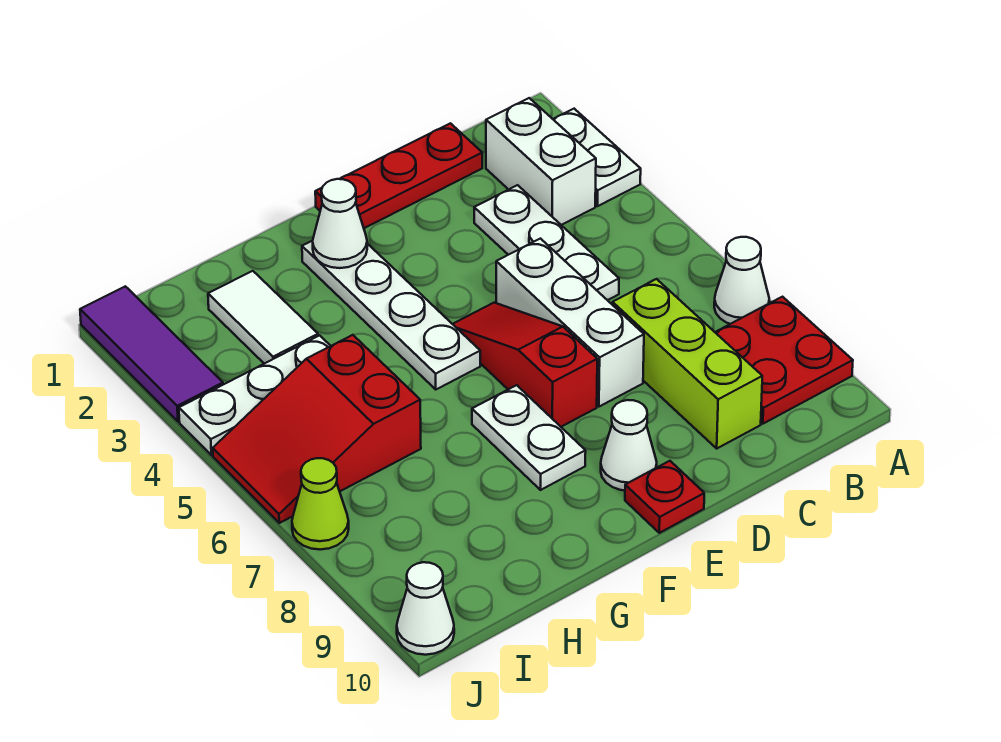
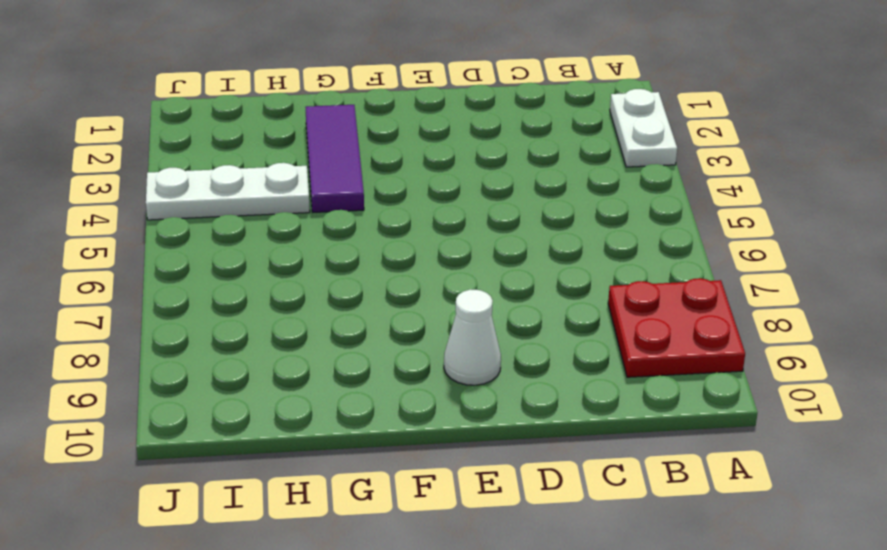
purple tile G2:G4 level 1 -> purple tile J1:J3 level 1
none -> white cone A7 level 1
none -> white brick B2:B3 level 1
none -> red plate C1:E1 level 1

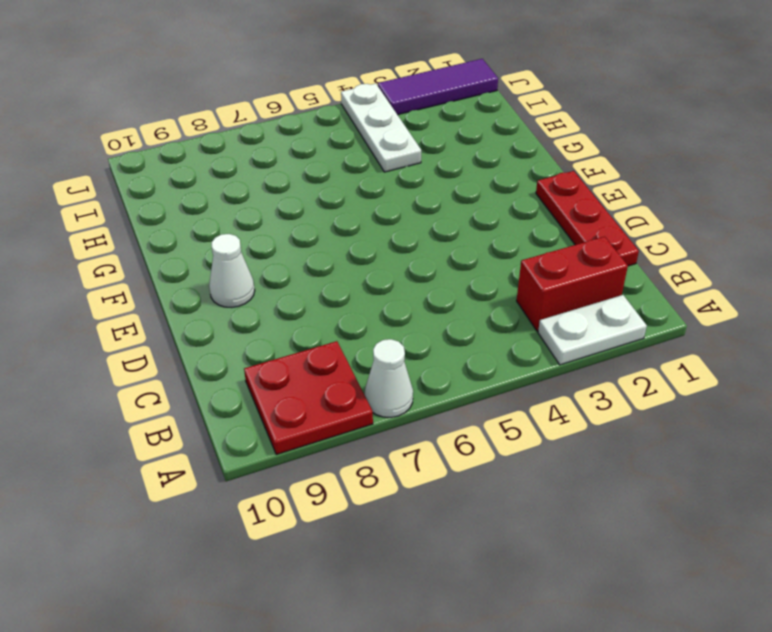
red brick B2:B3 level 1 -> white brick B2:B3 level 1
none -> white plate C3:C5 level 1
none -> lime brick C7:C9 level 1
none -> white brick D5:D7 level 1

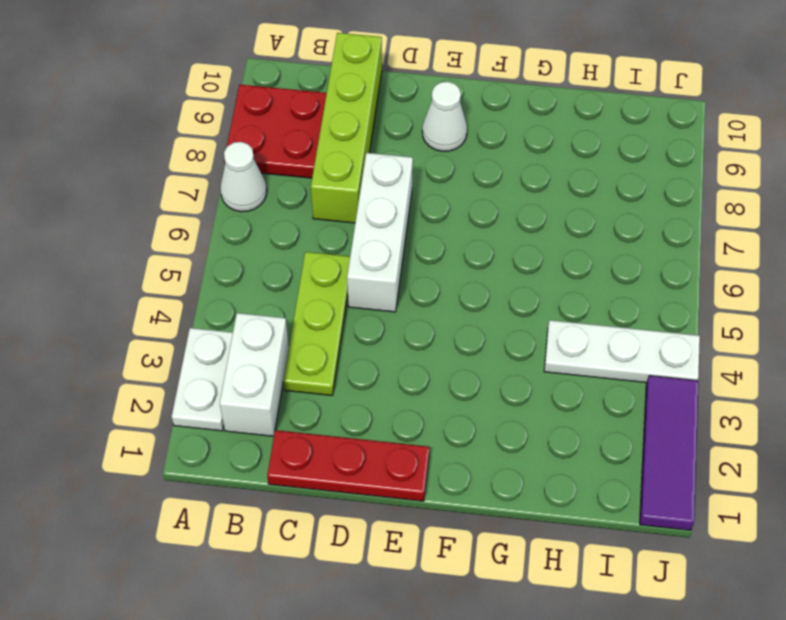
lime plate C3:C5 level 1 -> white plate C3:C5 level 1
lime brick C7:C10 level 1 -> lime brick C7:C9 level 1
none -> red slope E5:E7 level 1 top 7
none -> red plate E10 level 1
none -> white plate F2:F5 level 1

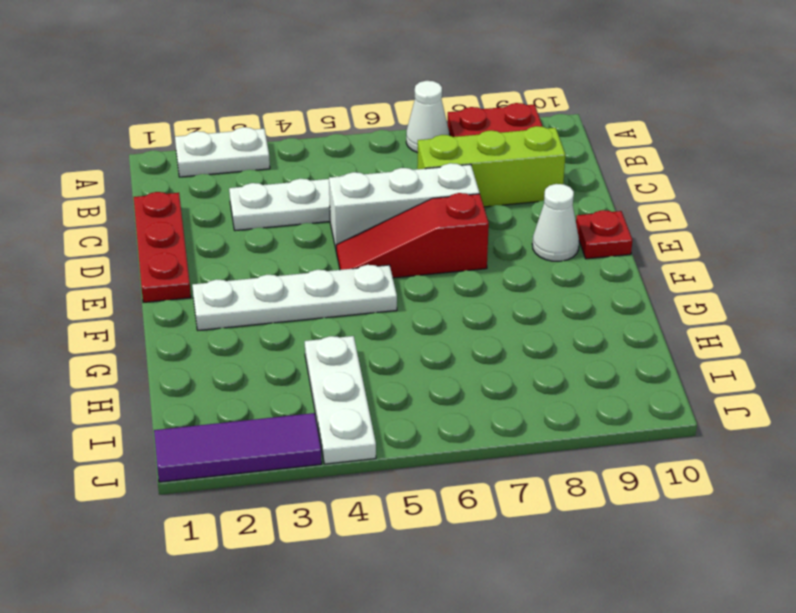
none -> white brick B2:B3 level 1
none -> white plate F7:F8 level 1
none -> white tile H2:H3 level 1

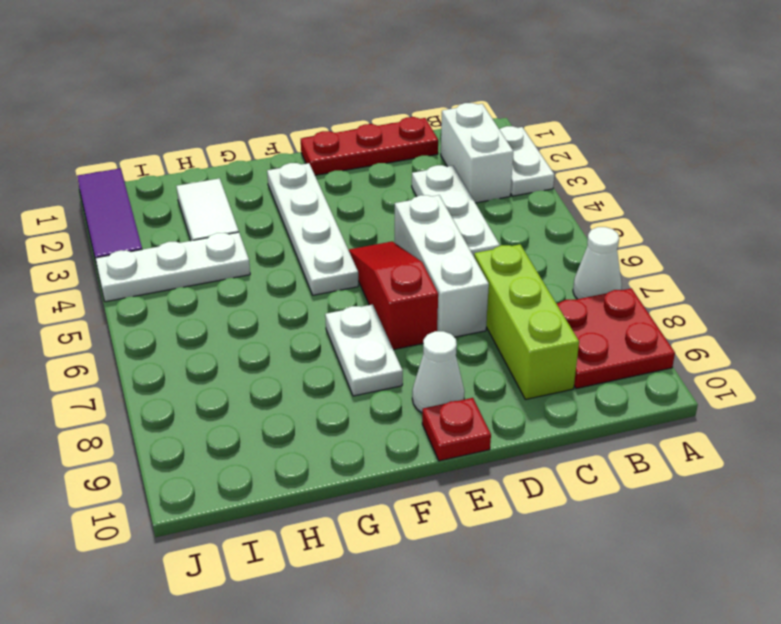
none -> red slope H5:J6 level 1 top H
none -> lime cone J7 level 1
none -> white cone J10 level 1

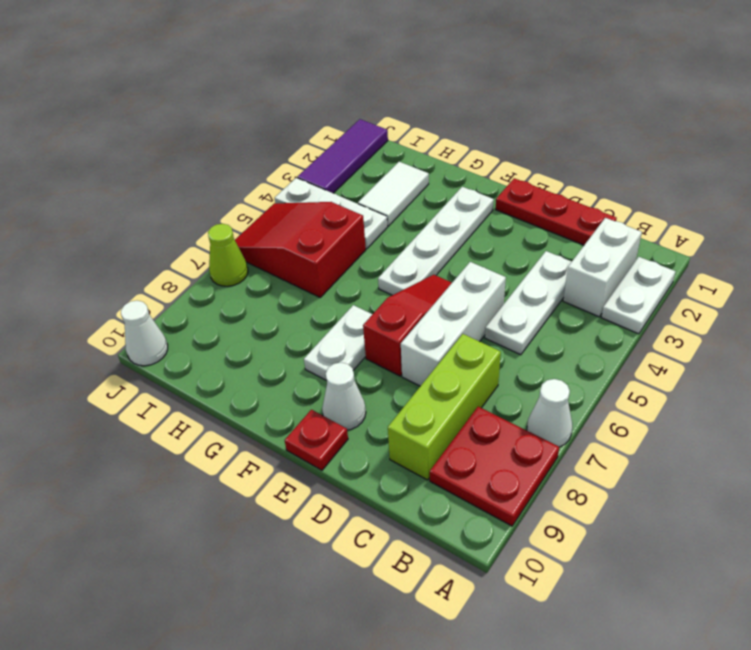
none -> white cone F2 level 2

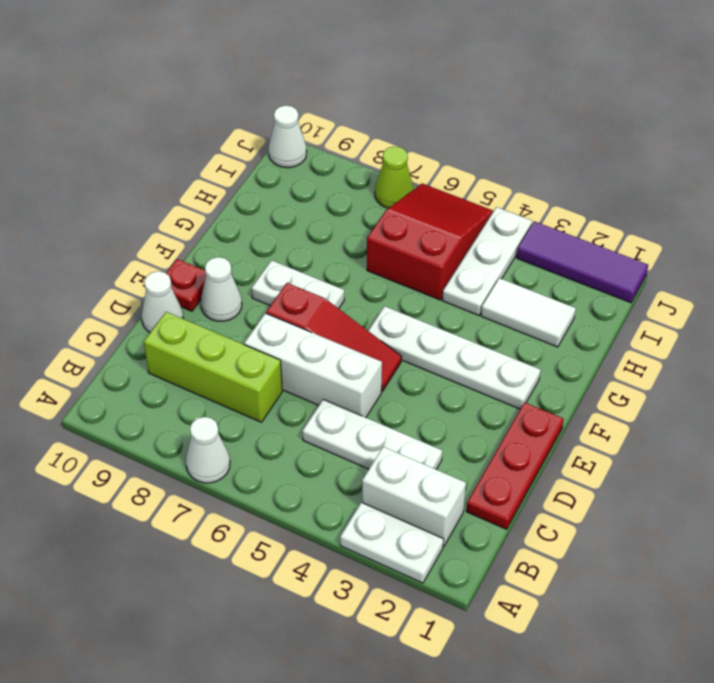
white cone D10 level 1 -> white cone F2 level 2
none -> red plate A8:B9 level 1

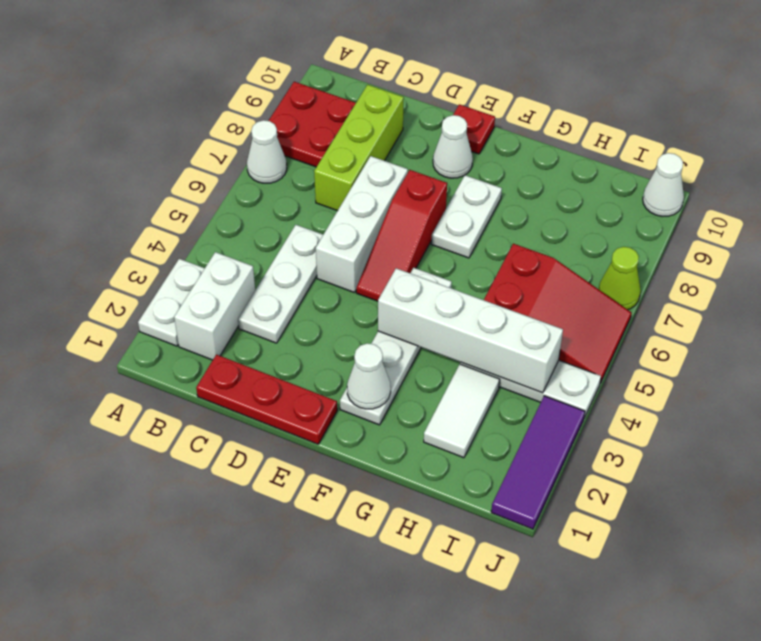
white brick F4:I4 level 2 -> none

